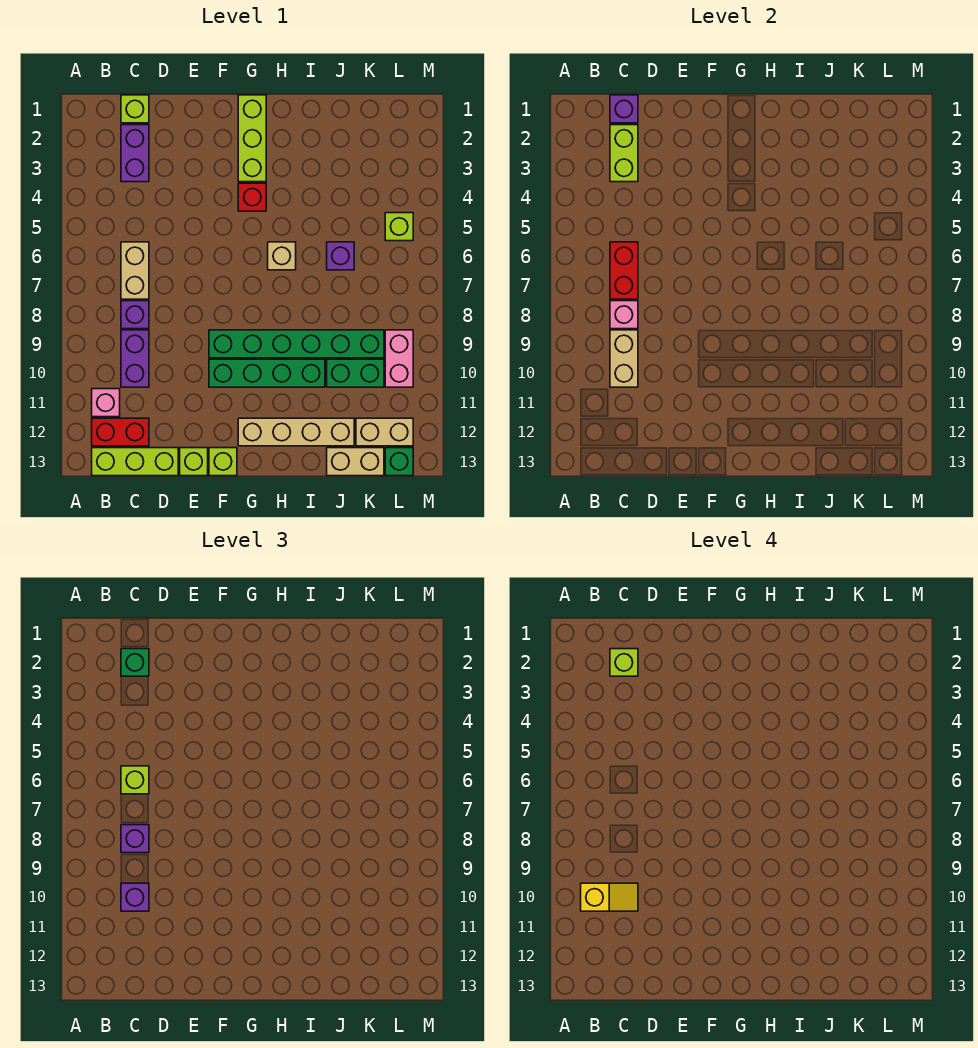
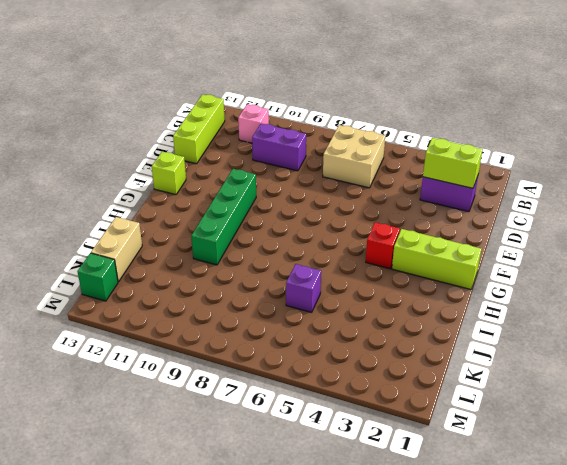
tan brick B6:C7 level 1 -> tan brick C6:C7 level 1
none -> red brick B12:C12 level 1
none -> lime brick C1 level 1
none -> purple brick C8 level 1
none -> lime brick E13 level 1

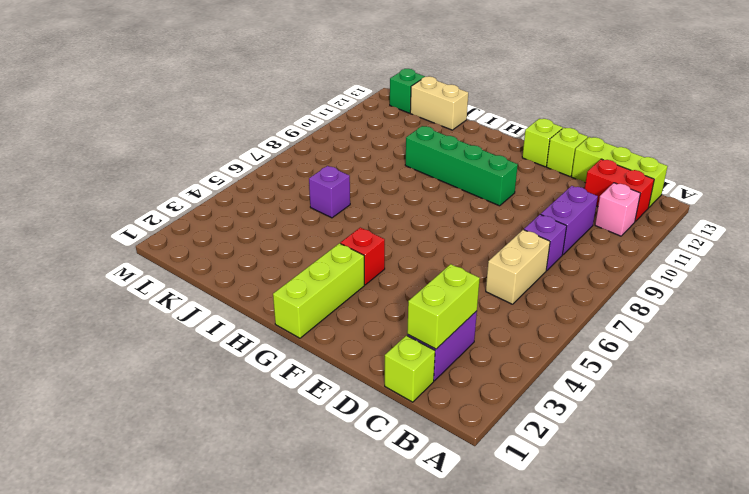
none -> green brick F9:K9 level 1
none -> tan brick G12:J12 level 1
none -> tan brick H6 level 1
none -> green brick J10:K10 level 1

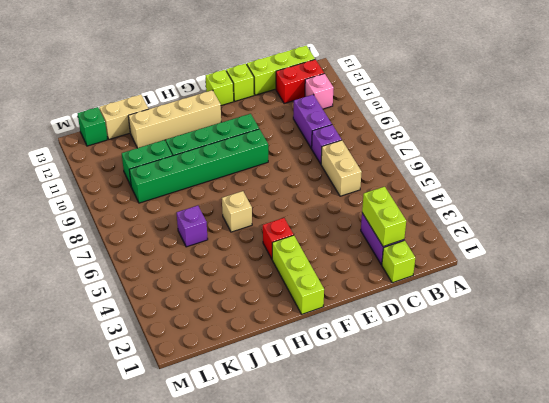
none -> tan brick K12:L12 level 1
none -> lime brick L5 level 1
none -> pink brick L9:L10 level 1
none -> purple brick C1 level 2

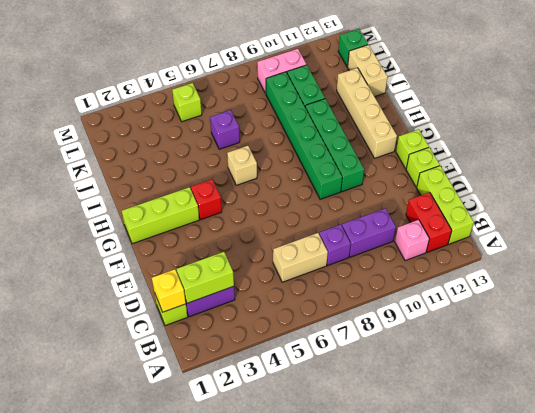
yellow brick C1 level 2 -> purple brick C1 level 2
none -> tan brick K12:L12 level 1
none -> red brick C6:C7 level 2
none -> pink brick C8 level 2
none -> tan brick C9:C10 level 2

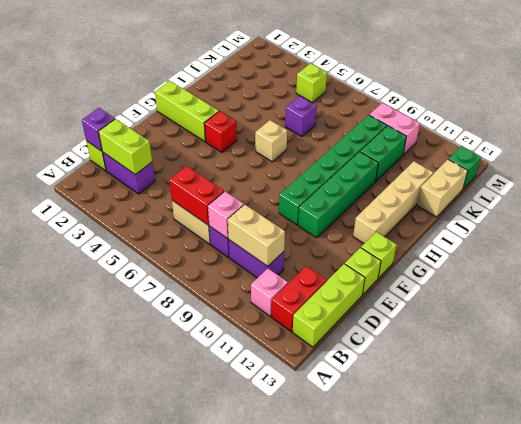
none -> tan brick K12:L12 level 1
none -> green brick C2 level 3
none -> lime brick C6 level 3
none -> purple brick C8 level 3

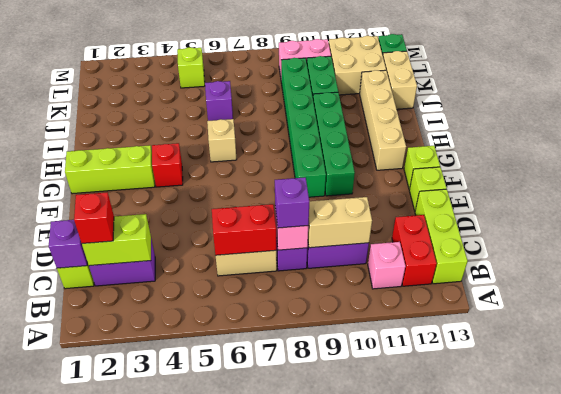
red brick C2 level 3 -> green brick C2 level 3
tan brick K11:L12 level 1 -> tan brick K12:L12 level 1
none -> lime brick C6 level 3
none -> purple brick C10 level 3
none -> yellow slope B10:C10 level 4 top B
none -> lime brick C2 level 4

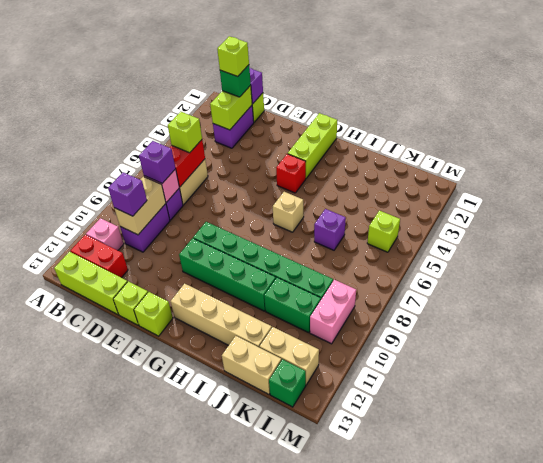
none -> yellow slope B10:C10 level 4 top B

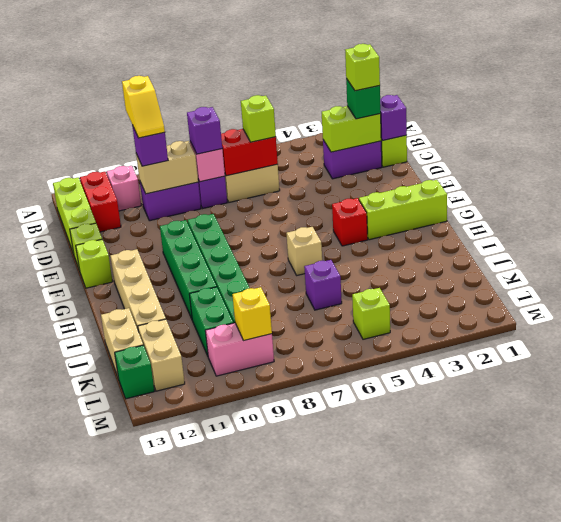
yellow brick L9 level 2 -> none

